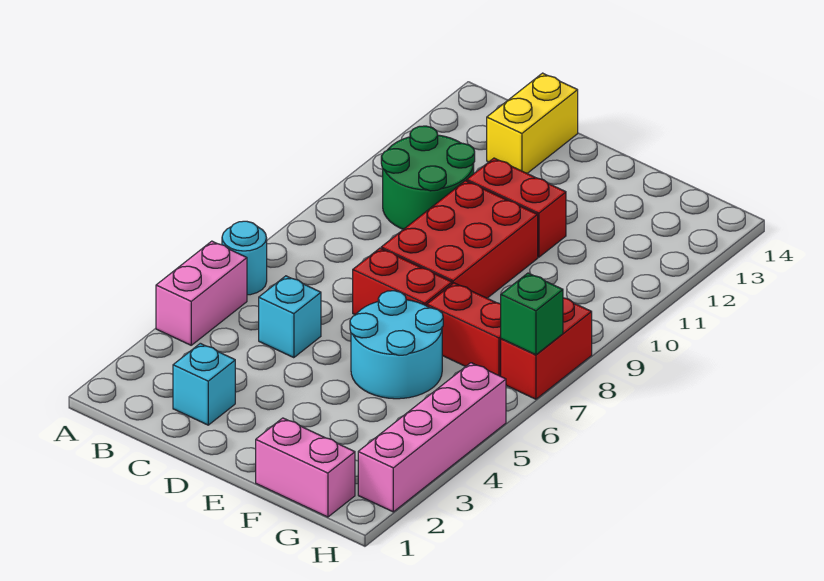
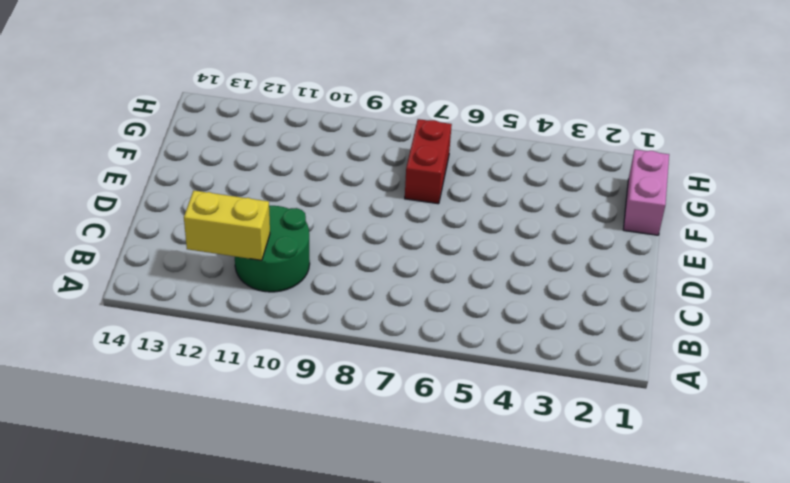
yellow brick B11:B12 level 2 -> yellow brick C13:C14 level 1
none -> pink brick A4:A5 level 1
none -> cyan round brick A6 level 1
none -> cyan brick C2 level 1

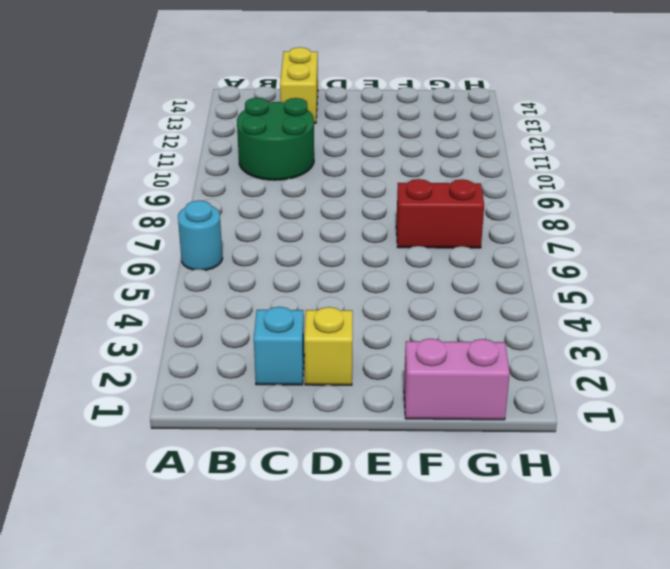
yellow brick D2 level 1 -> none
none -> pink brick A4:A5 level 1
none -> cyan brick C5 level 1
none -> red brick D7:E7 level 1

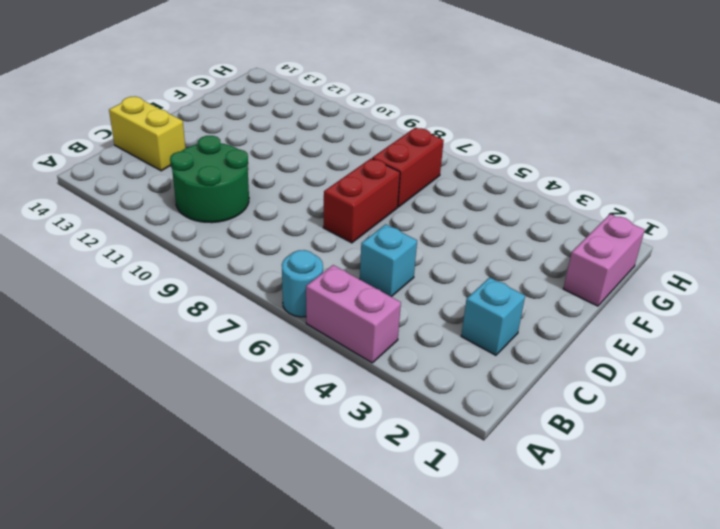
none -> red brick D8:E10 level 1
none -> red brick D11:E11 level 1
none -> cyan round brick E5:F6 level 1

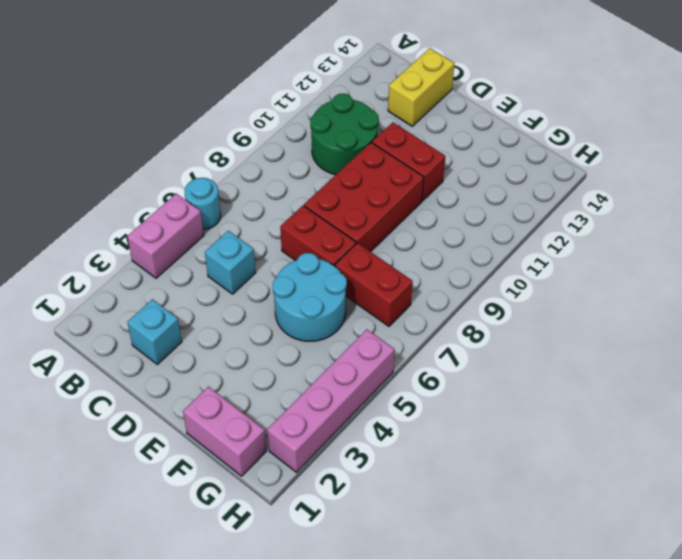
none -> red brick H7:H8 level 1
none -> green brick H7 level 2

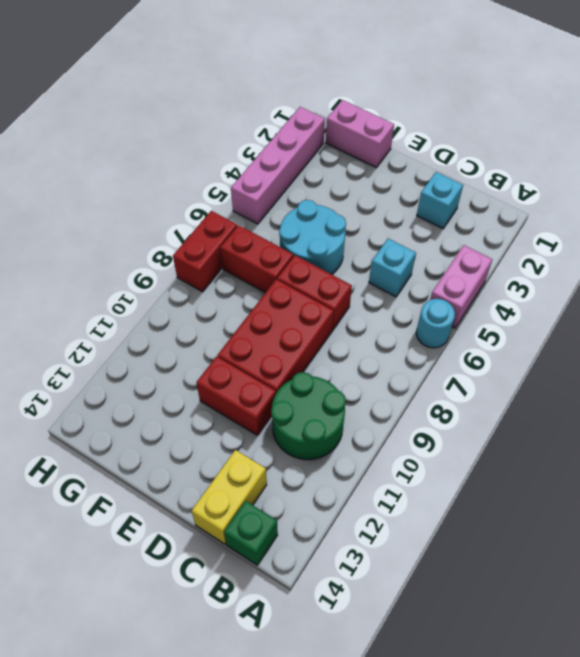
green brick B14 level 1 -> green brick H7 level 2

